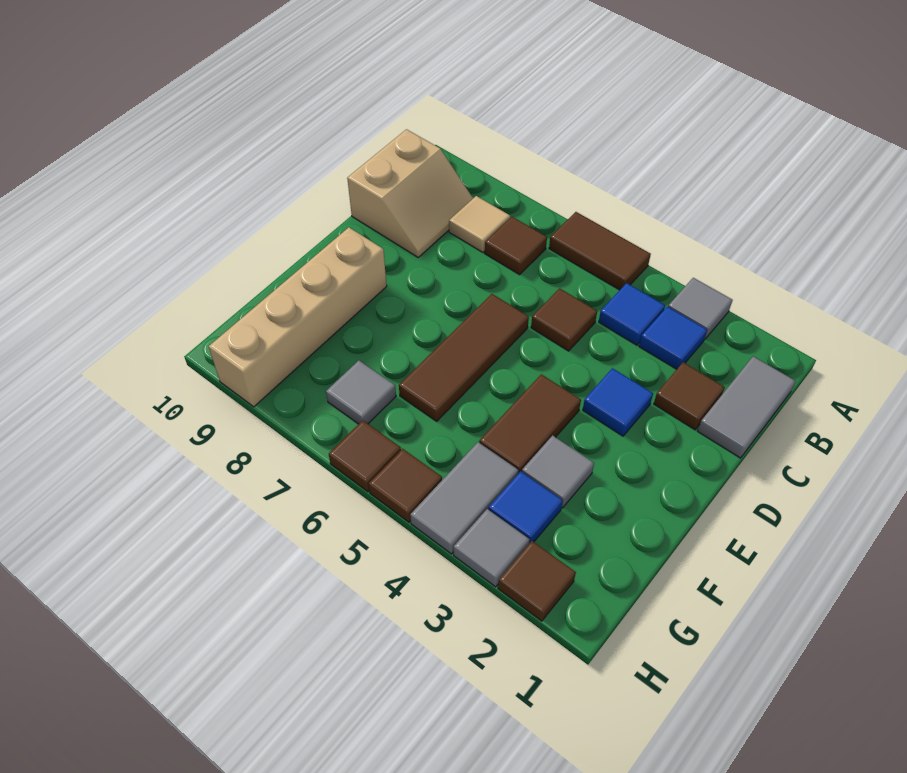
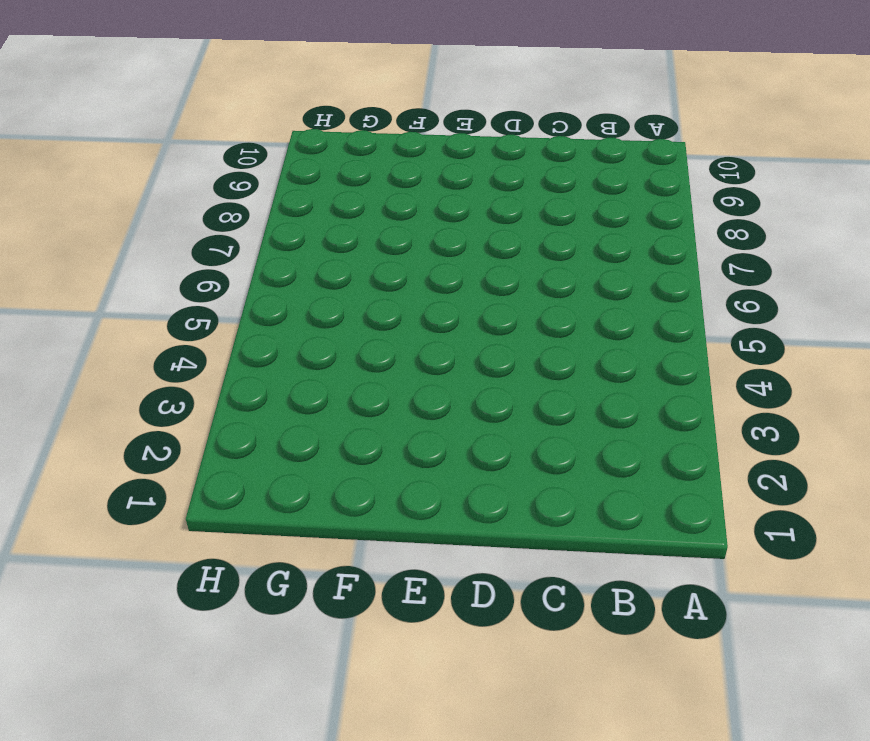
none -> grey tile A3 level 1
none -> brown tile A5:A6 level 1
none -> grey tile B1:C1 level 1

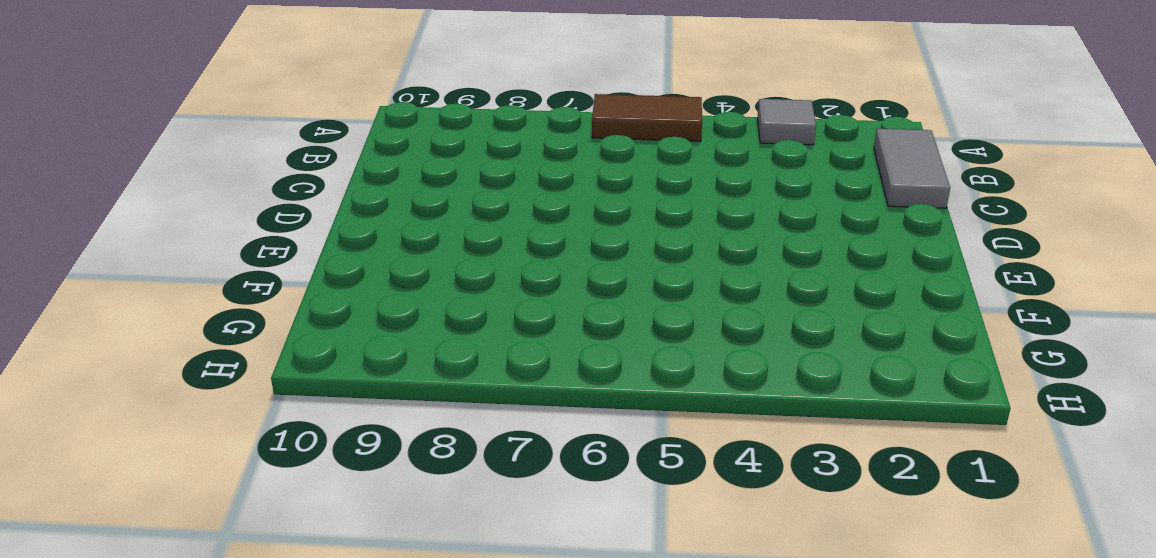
none -> blue tile B3 level 1
none -> blue tile B4 level 1
none -> brown tile B7 level 1

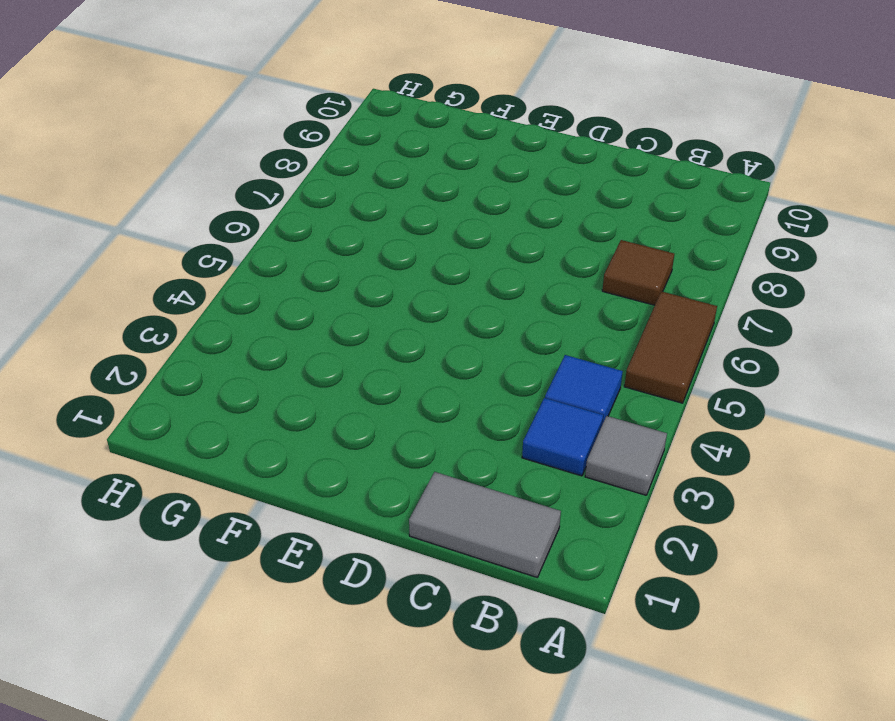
none -> tan tile B8 level 1
none -> tan slope B9:C10 level 1 top 10
none -> brown tile C2 level 1

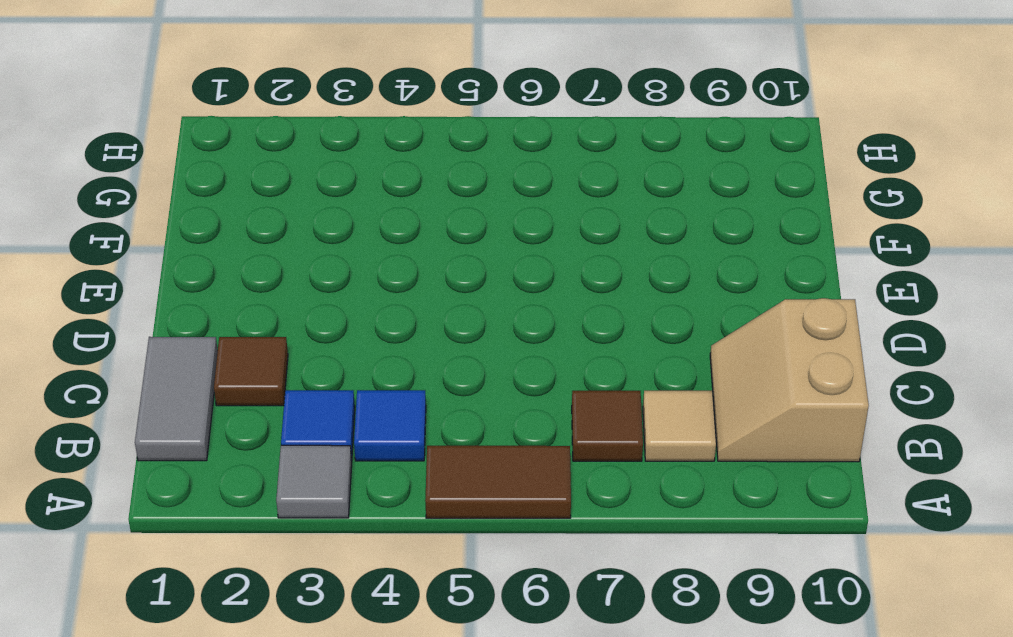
none -> brown tile C5 level 1
none -> blue tile D3 level 1
none -> brown tile D6:F6 level 1

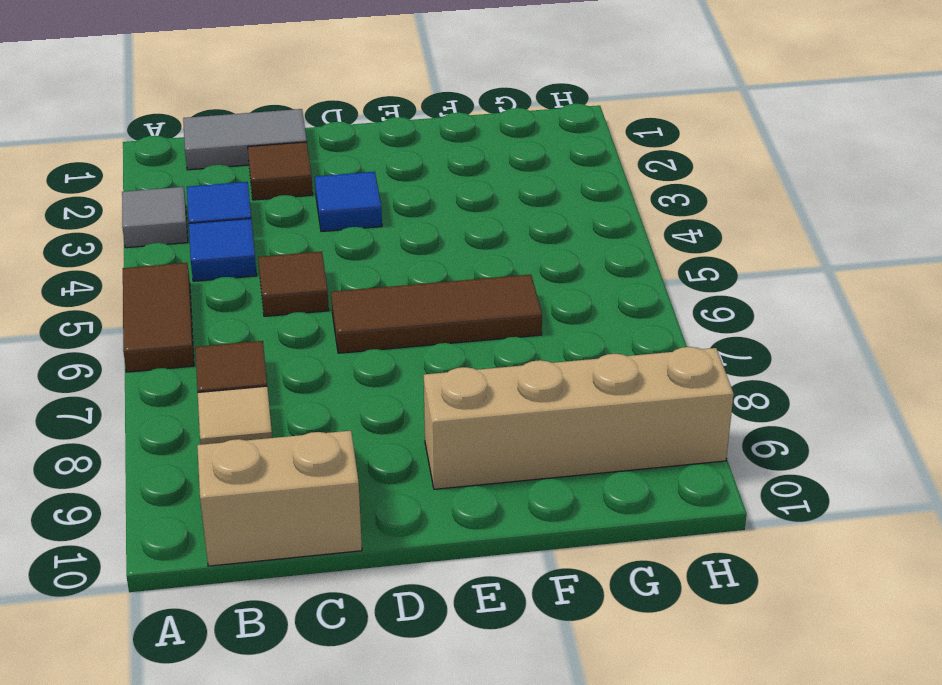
none -> brown tile E4:F4 level 1
none -> grey tile F3 level 1
none -> blue tile G3 level 1

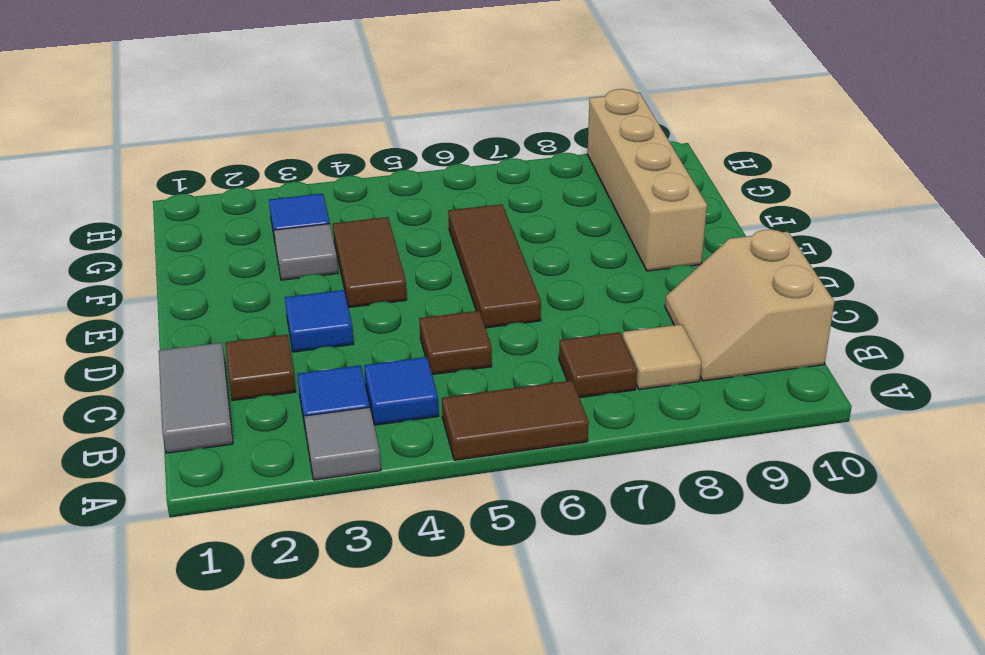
none -> grey tile G4:H4 level 1
none -> grey tile G7 level 1
none -> brown tile H2 level 1

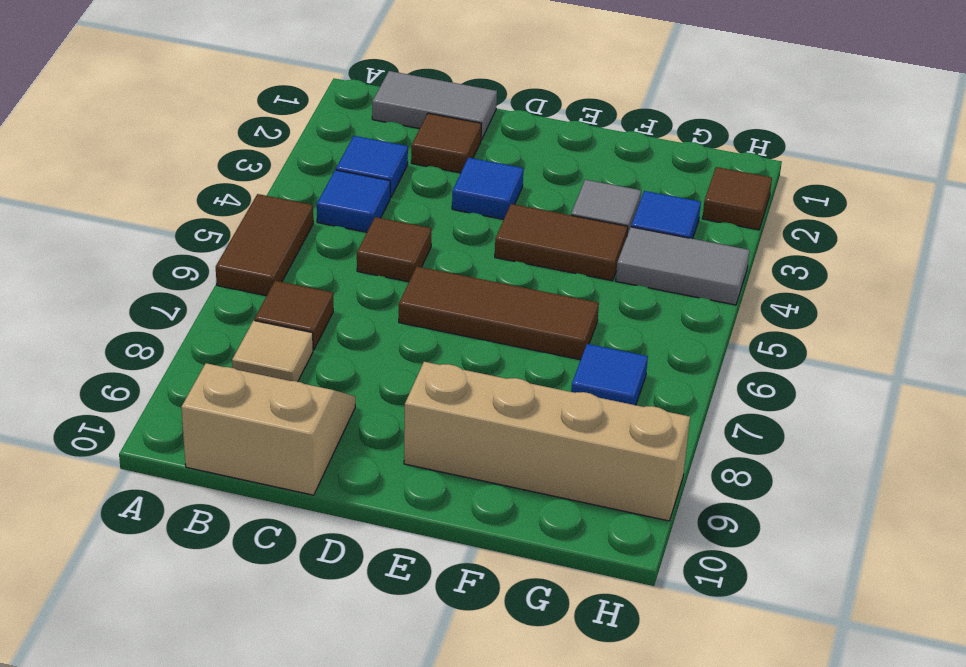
blue tile G7 level 1 -> grey tile G7 level 1
none -> grey tile A3 level 1
none -> grey tile H3 level 1
none -> brown tile H5 level 1

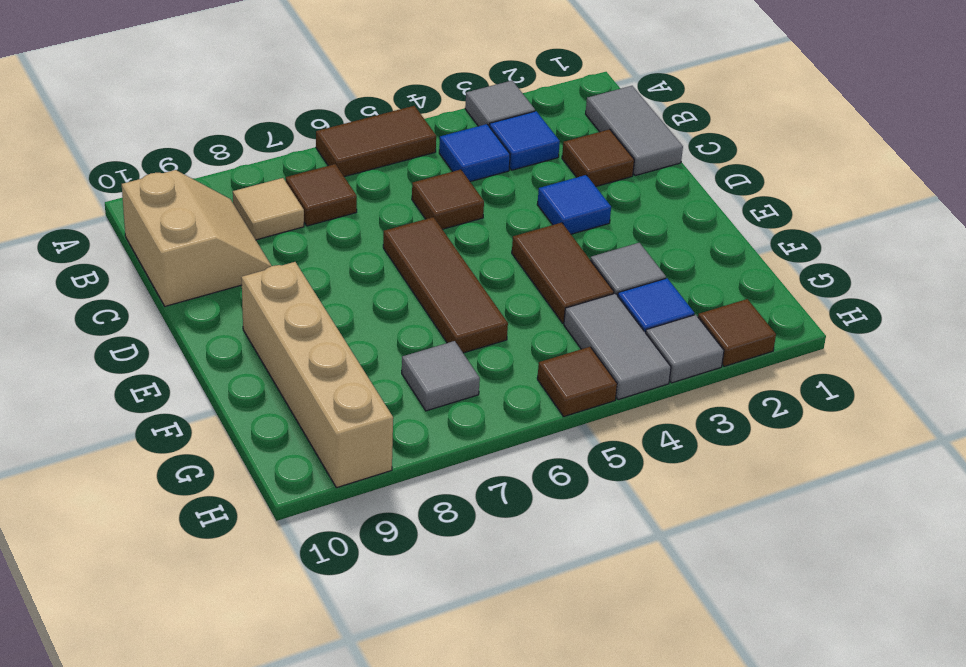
none -> brown tile H6 level 1

